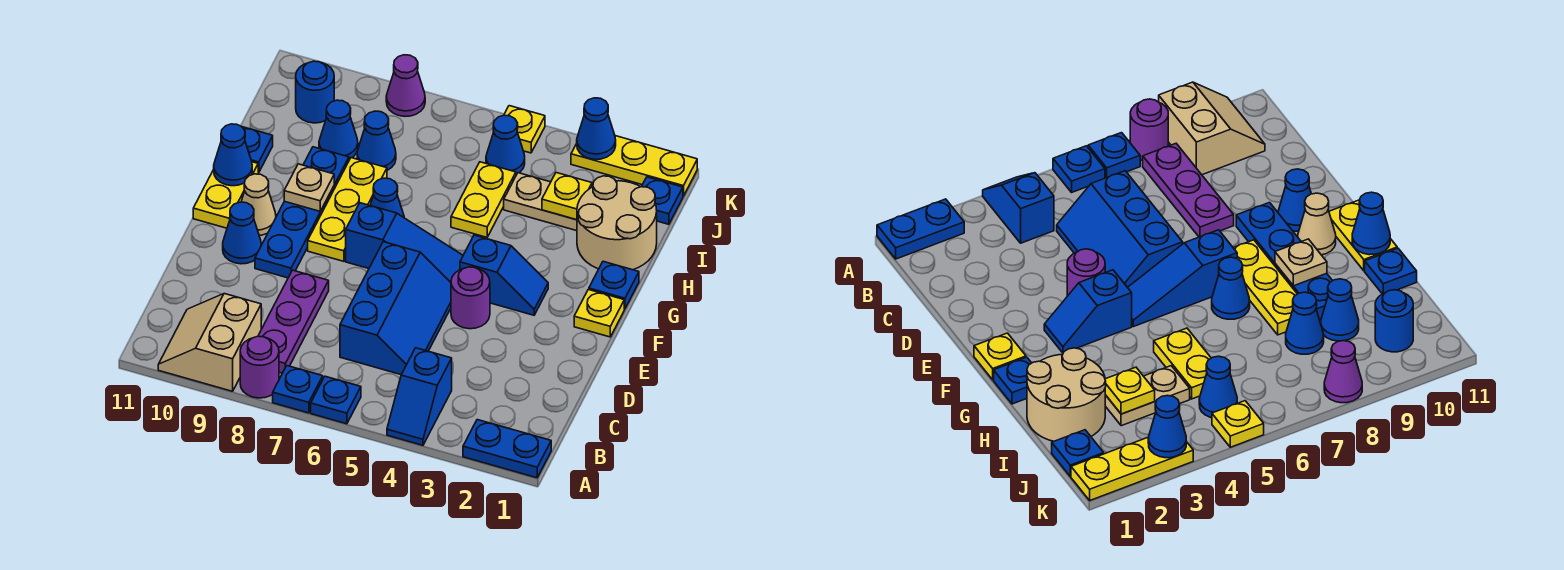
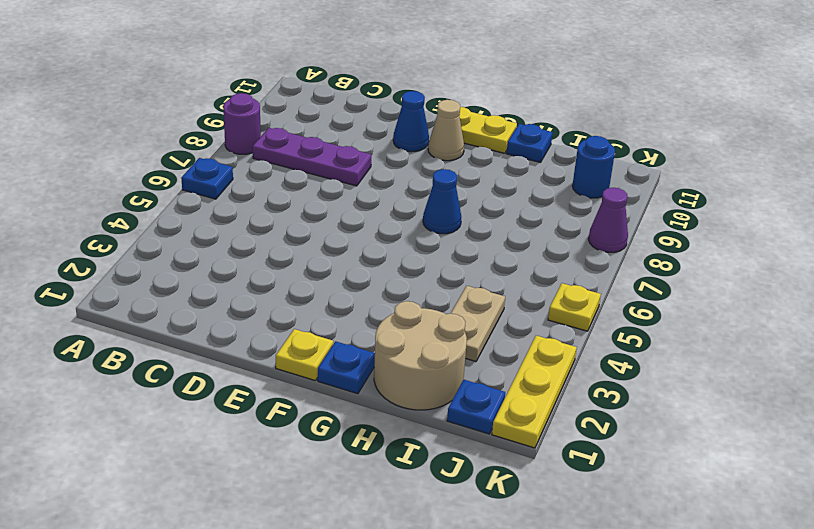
none -> blue plate A1:A2 level 1
none -> blue slope A4:B4 level 1 top B
none -> blue plate A7 level 1
none -> tan slope A9:B10 level 1 top 9

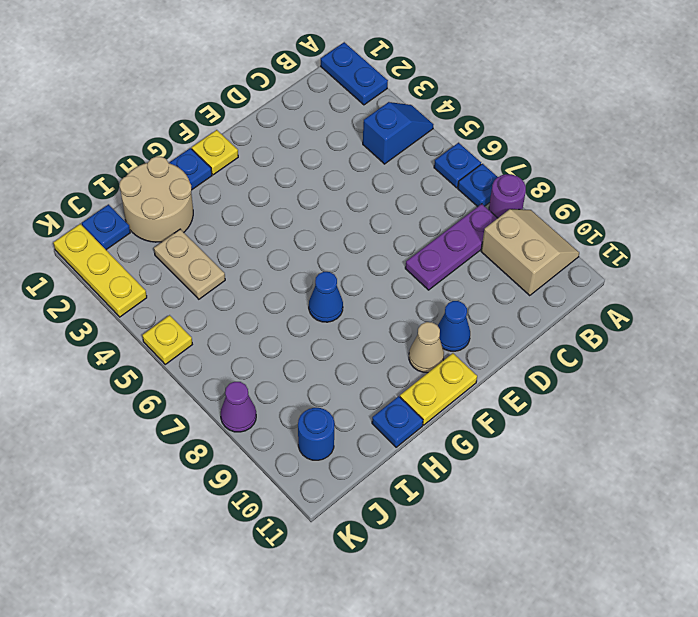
tan slope A9:B10 level 1 top B -> tan slope A9:B10 level 1 top 9
none -> blue slope C5:E6 level 1 top 6
none -> purple round brick E4 level 1
none -> blue plate E9:H9 level 1
none -> blue slope F3:F4 level 1 top 4

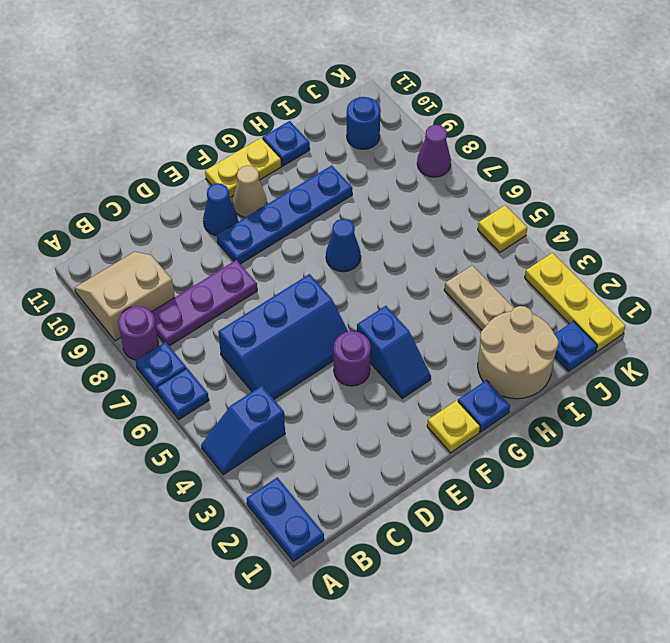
none -> blue slope F5:F7 level 1 top 7
none -> yellow plate F8:H8 level 1
none -> yellow plate H5:I5 level 1
none -> blue cone I8 level 1

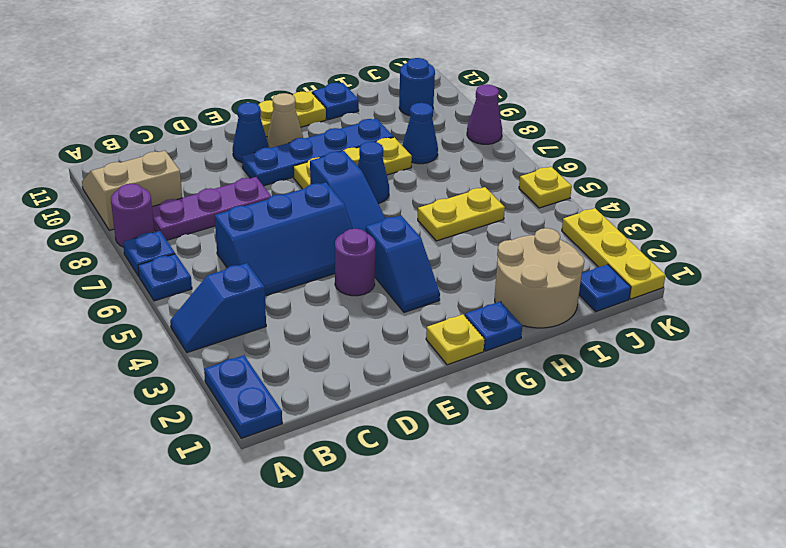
none -> tan plate I3:I4 level 1
none -> blue cone I9 level 1
none -> blue cone J5 level 1
none -> tan plate G9 level 2

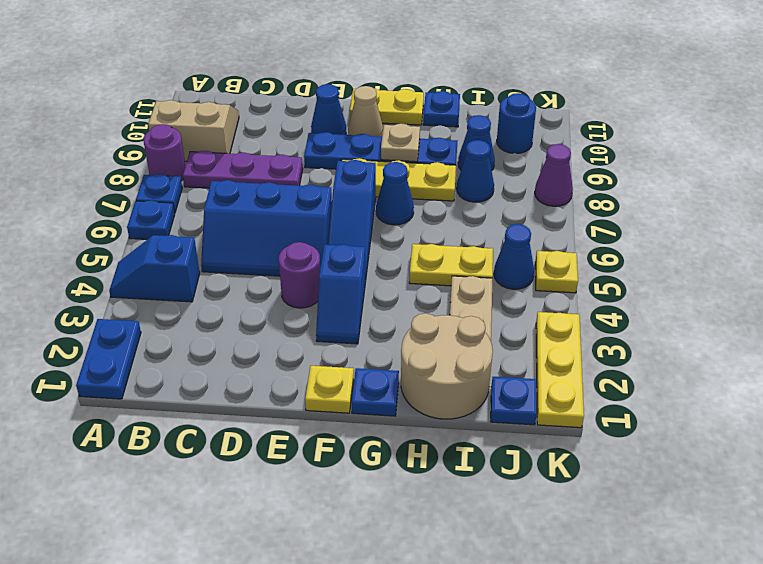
none -> blue cone G11 level 2
none -> yellow plate I3 level 2
none -> blue cone K3 level 2

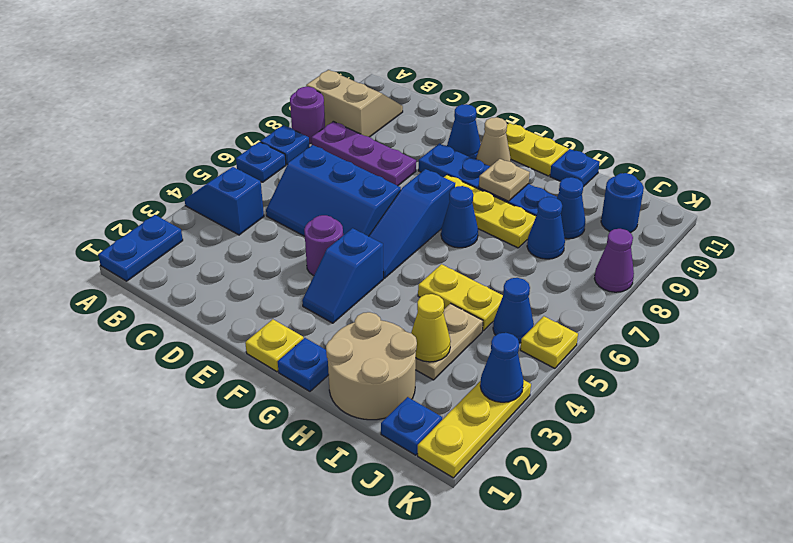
yellow cone I3 level 2 -> yellow plate I3 level 2
none -> blue cone G11 level 2

